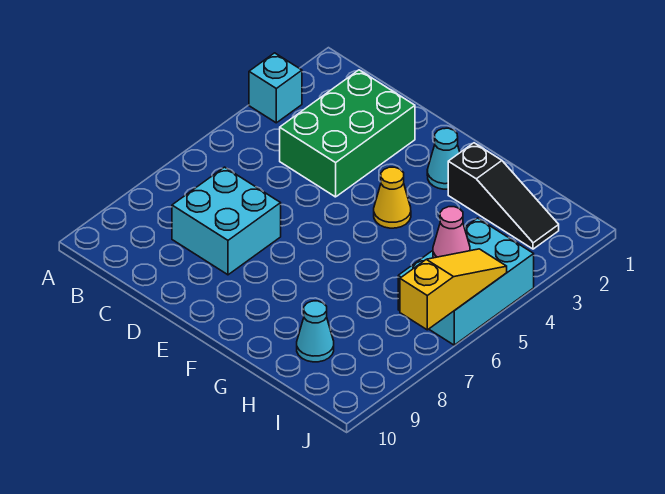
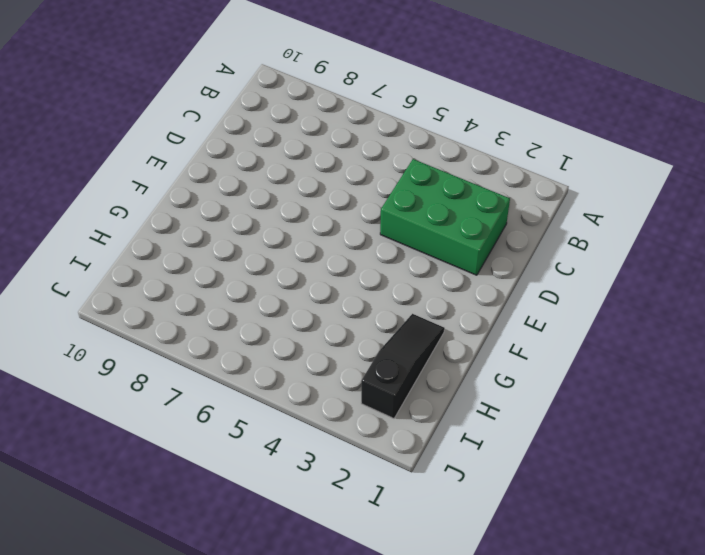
black slope G2:I2 level 1 top I -> black slope G2:I2 level 1 top G
none -> cyan brick A3 level 1
none -> cyan brick C7:D8 level 1

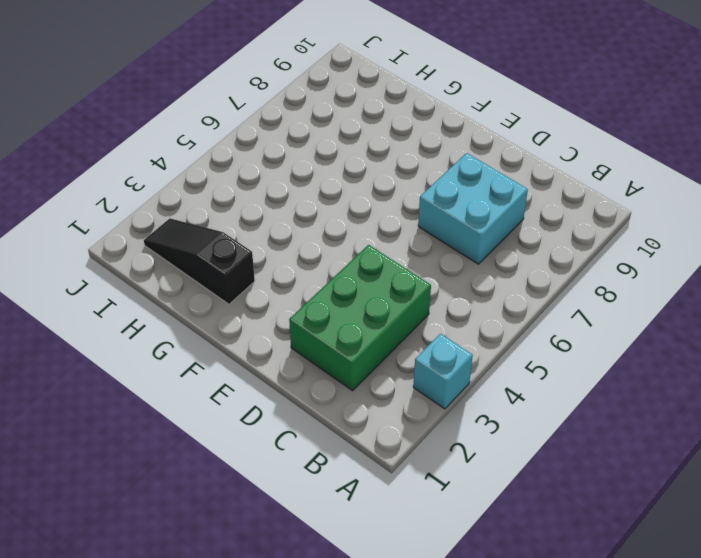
none -> cyan cone F2 level 1
none -> yellow cone F4 level 1

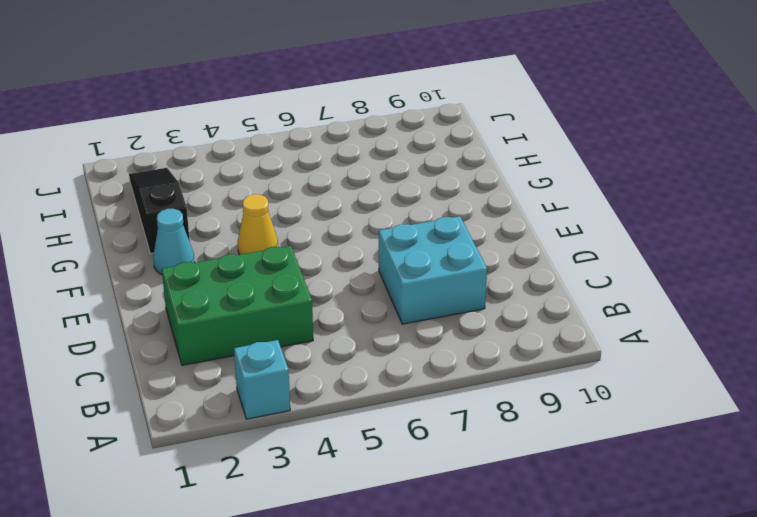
none -> cyan cone H9 level 1
none -> cyan brick I4:J6 level 1

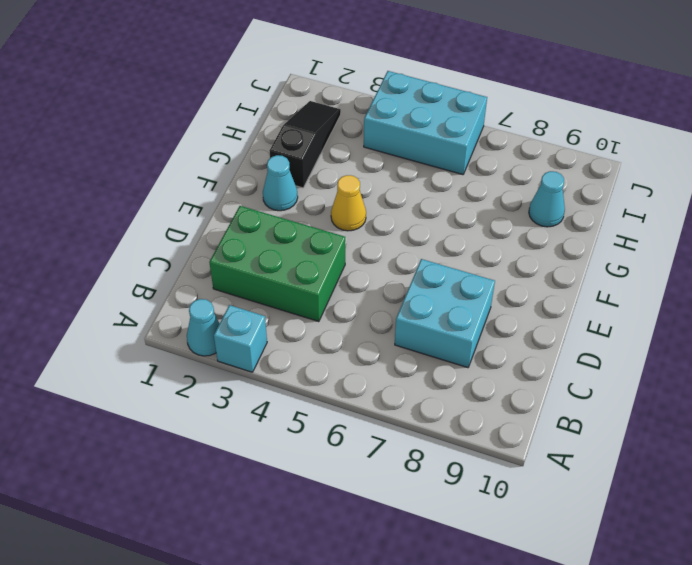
cyan cone A2 level 1 -> none
none -> pink cone I5 level 2
none -> yellow slope J5:J7 level 2 top 7

